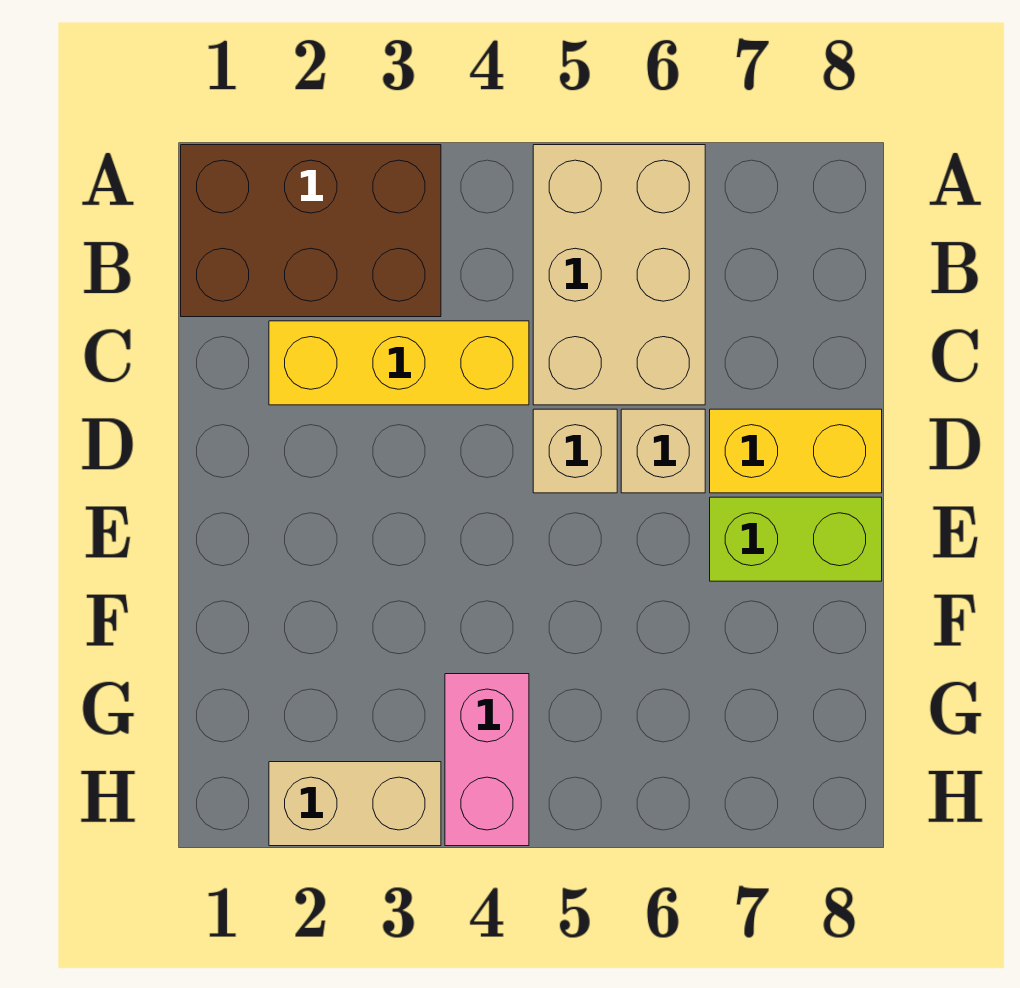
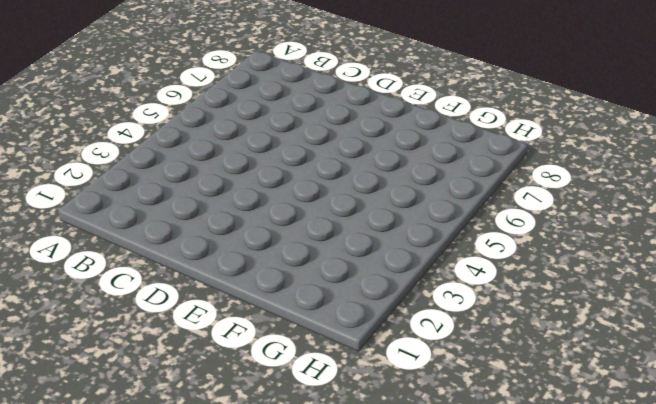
none -> brown brick A1:B3 level 1
none -> tan brick A5:C6 level 1

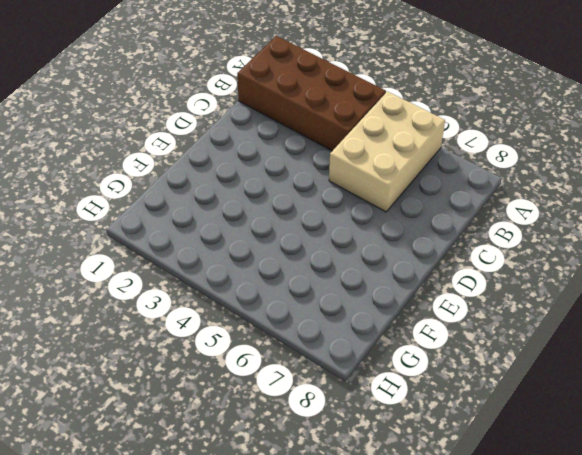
brown brick A1:B4 level 1 -> brown brick A1:B3 level 1
none -> yellow brick C2:C4 level 1
none -> tan brick D5 level 1

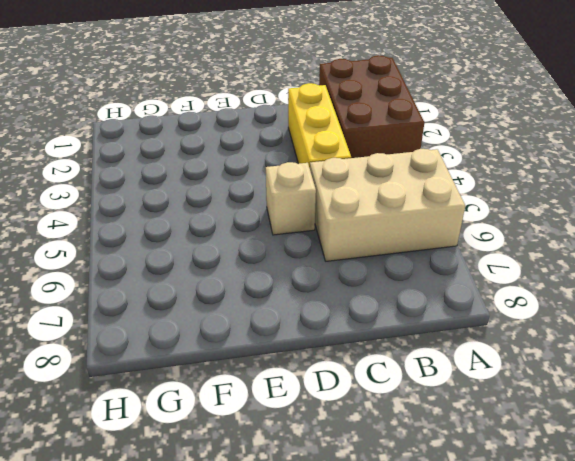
none -> tan brick D6 level 1
none -> yellow brick D7:D8 level 1

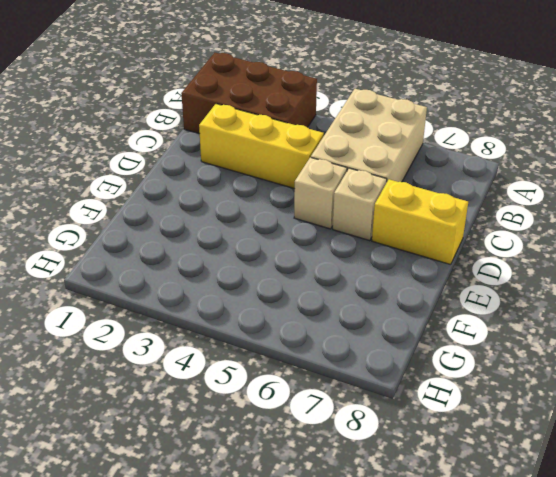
none -> lime brick E7:E8 level 1
none -> pink brick G4:H4 level 1

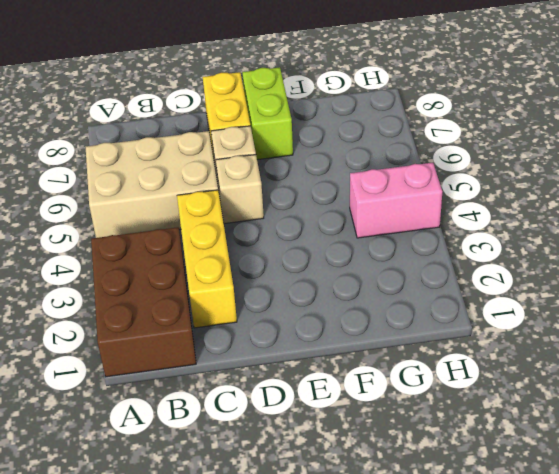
none -> tan brick H2:H3 level 1

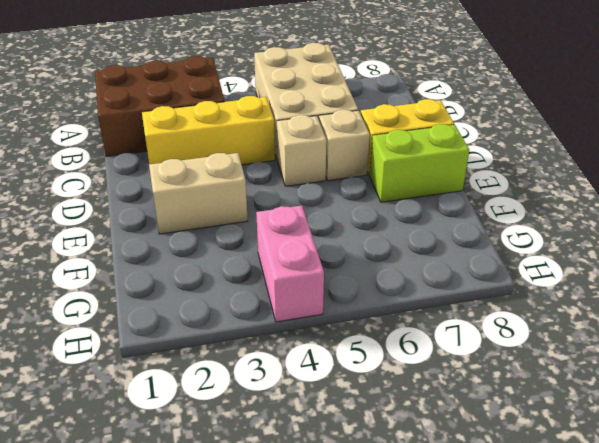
tan brick E2:E3 level 1 -> tan brick H2:H3 level 1

